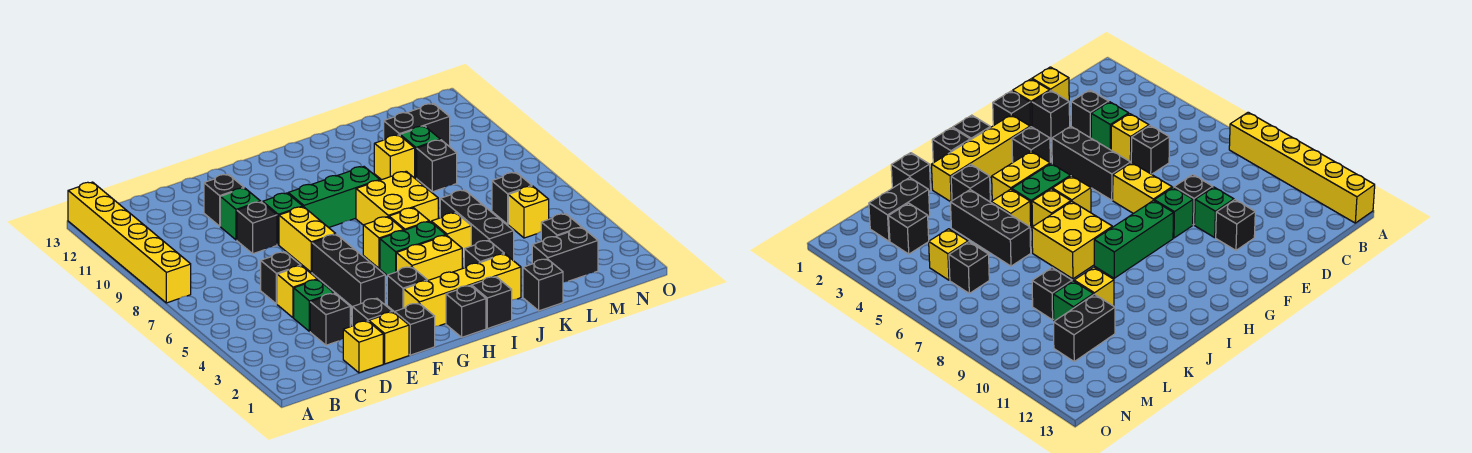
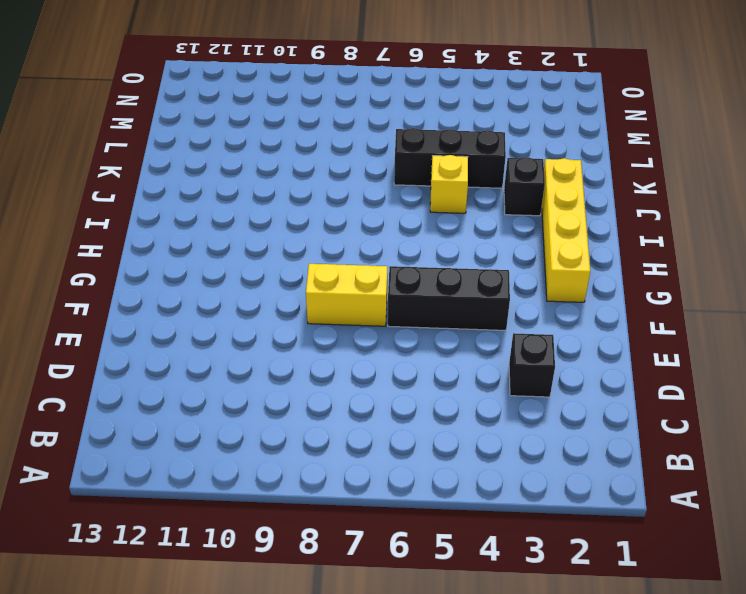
none -> yellow brick A8:A13 level 1
none -> yellow brick D1 level 1
none -> green brick D4 level 1
none -> yellow brick D5 level 1

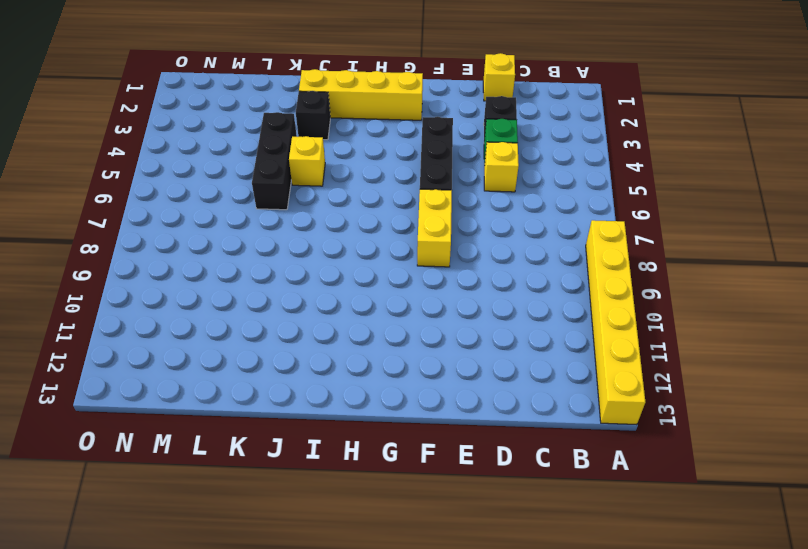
none -> black brick D6 level 1
none -> yellow brick E1 level 1
none -> black brick E2 level 1
none -> black brick E9 level 1

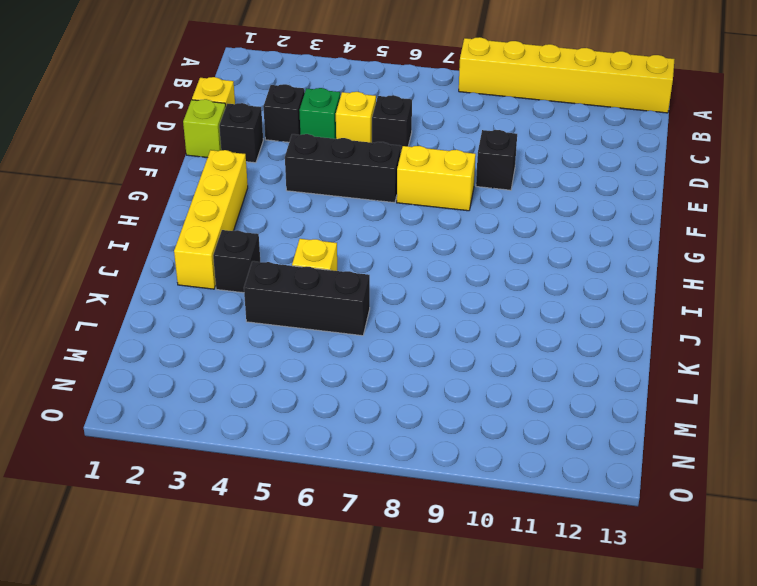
lime brick E1 level 1 -> yellow brick E1 level 1
none -> green brick E10 level 1
none -> black brick E11 level 1
none -> black brick F1 level 1
none -> green brick F9 level 1

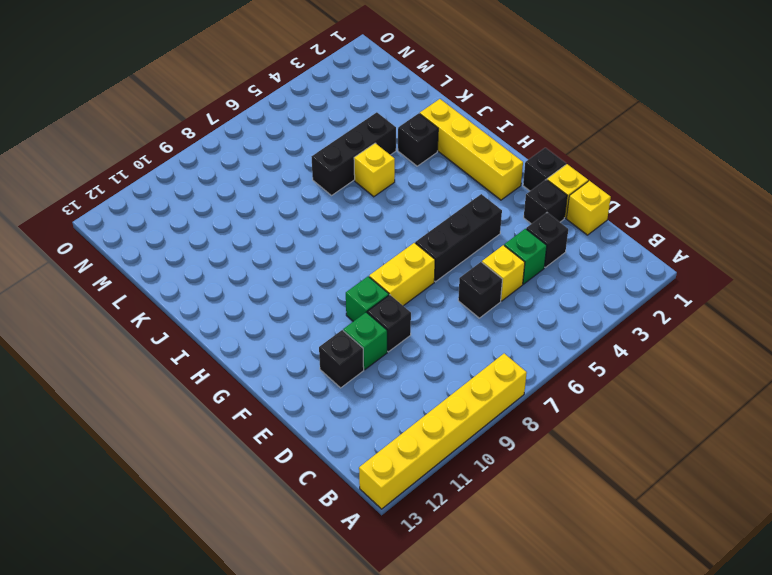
none -> black brick G3 level 1
none -> green brick G9:I9 level 1
none -> black brick H1 level 1
none -> yellow brick H4:I4 level 1

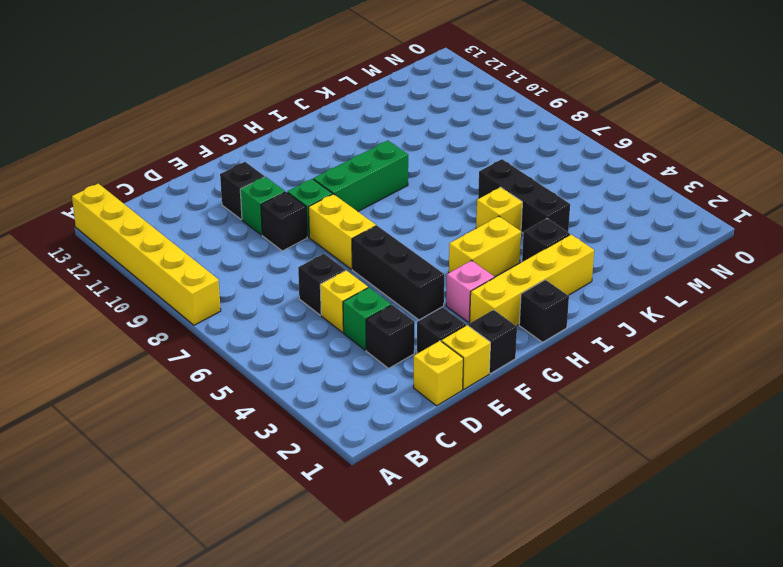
pink brick G3 level 1 -> black brick G3 level 1
none -> green brick H5:I5 level 1
none -> yellow brick H6 level 1
none -> black brick I1 level 1
none -> yellow brick I6 level 1

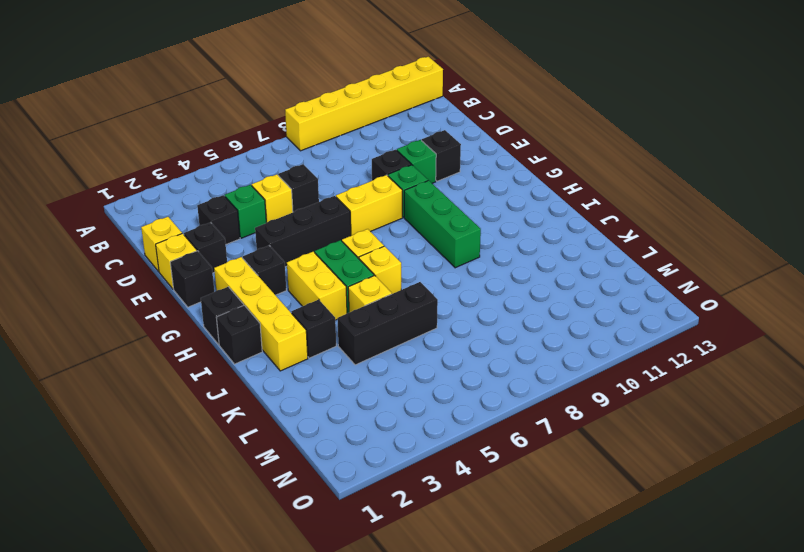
none -> yellow brick I7:J8 level 1
none -> black brick K1 level 1
none -> yellow brick K10 level 1
none -> black brick L2:M2 level 1

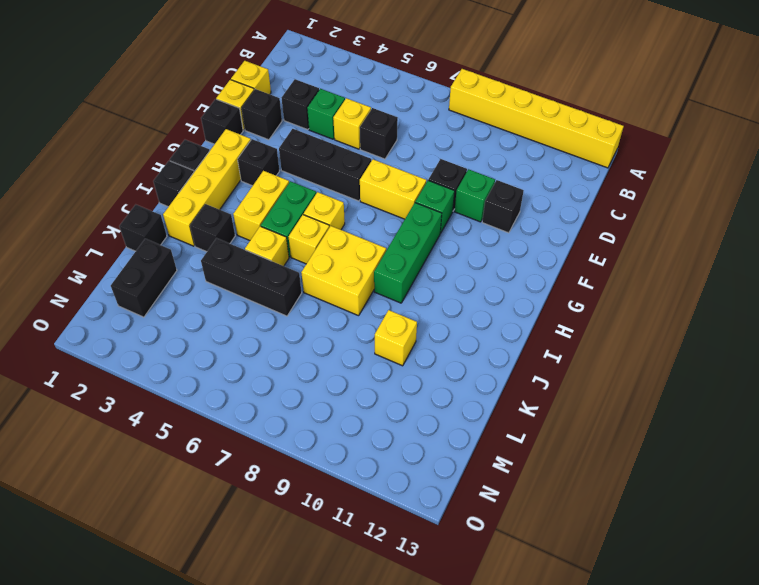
none -> black brick L9 level 1
none -> green brick L10 level 1
none -> black brick L11:M11 level 1
none -> black brick M3 level 1

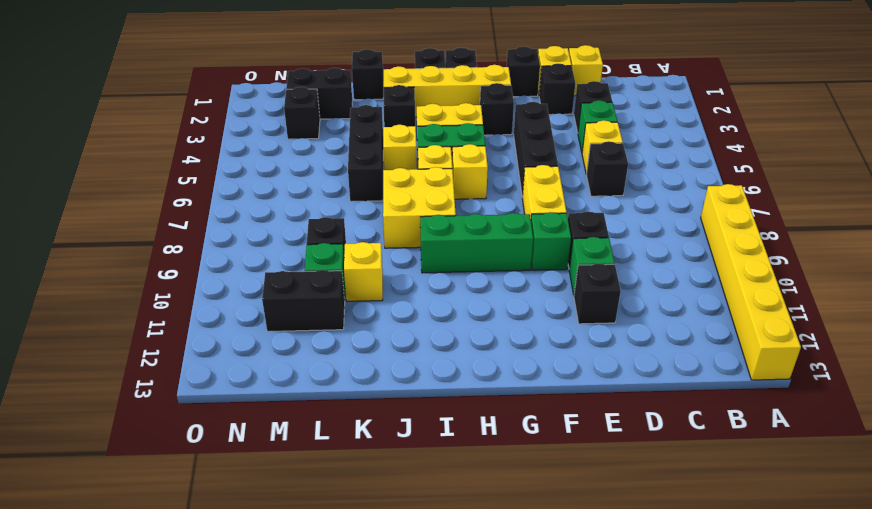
none -> yellow brick M5 level 1
none -> black brick M6 level 1

